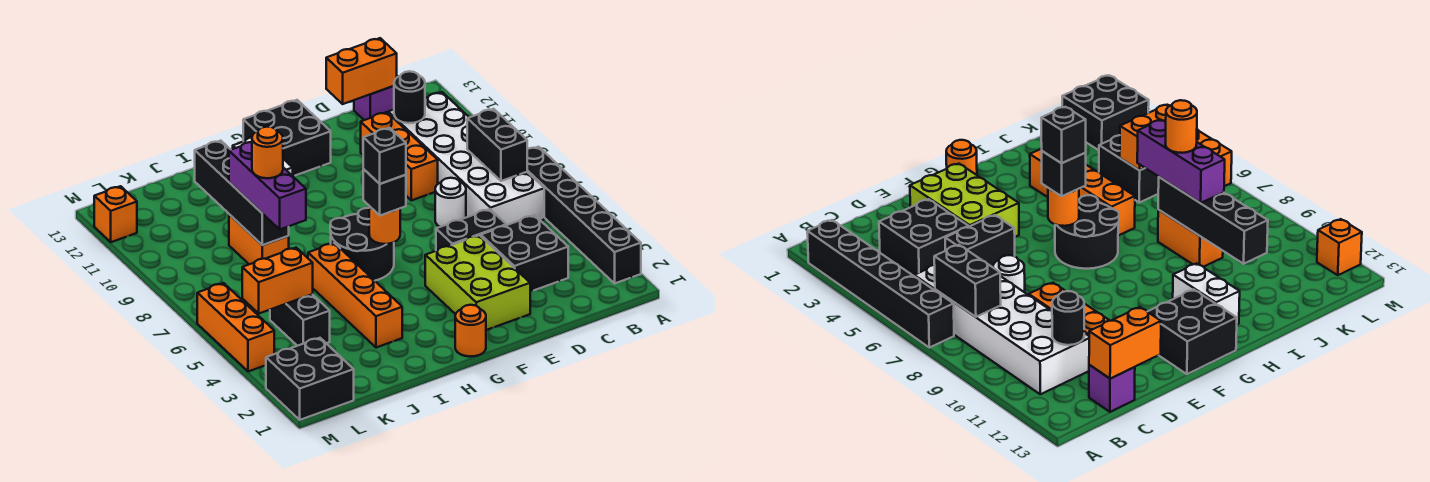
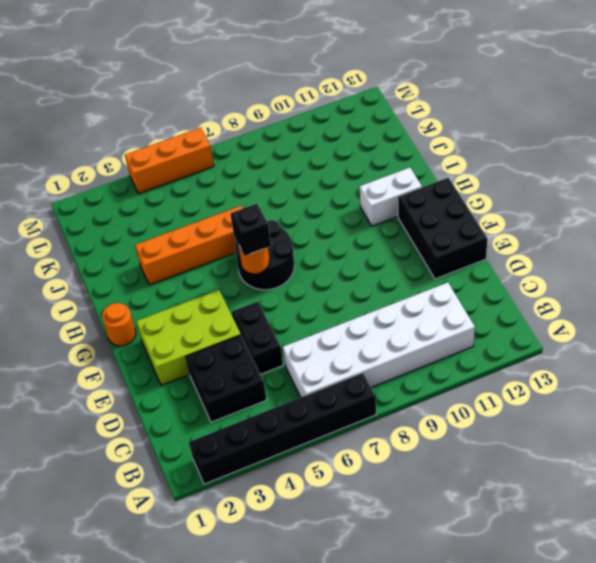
black brick E12:G13 level 1 -> black brick F12:G13 level 1
none -> purple brick C13 level 1
none -> white round brick D7 level 1
none -> orange brick D9:D11 level 1

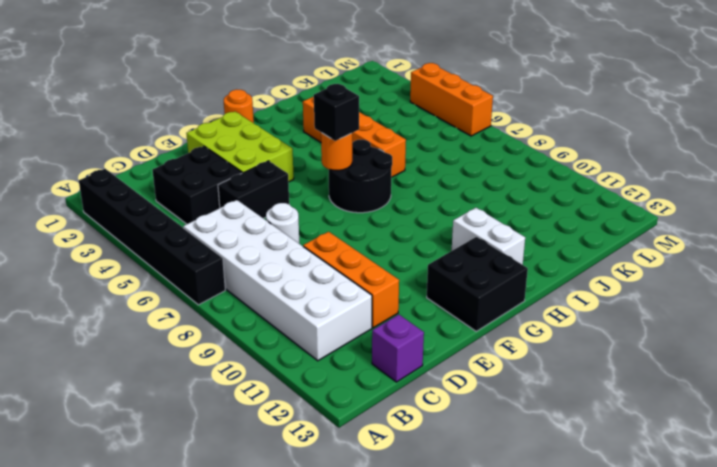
none -> orange brick J8:J9 level 1
none -> black brick K4:K5 level 1
none -> black brick L1:M2 level 1

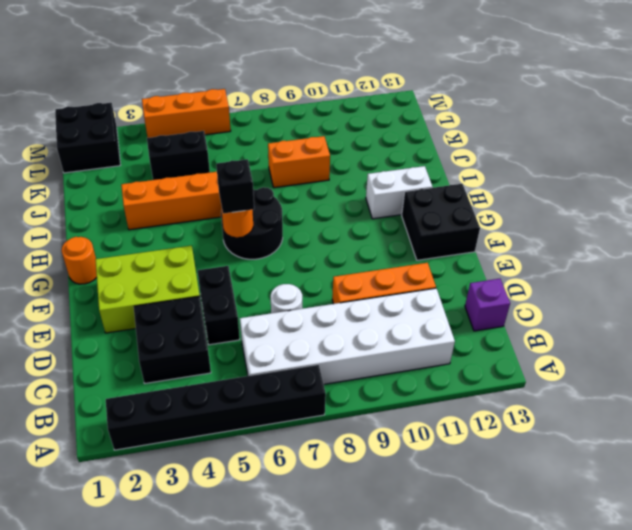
none -> orange brick M12 level 1
none -> black brick B7:B8 level 2
none -> black round brick C11 level 2

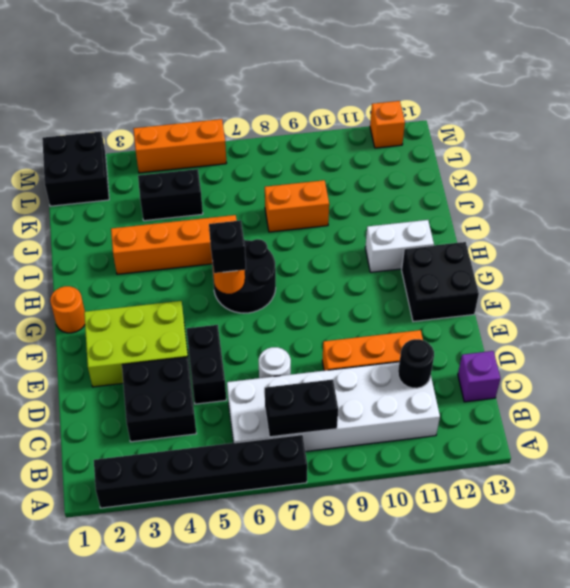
none -> orange brick C13:D13 level 2
none -> black brick J8:J11 level 2
none -> orange brick K5:L5 level 2

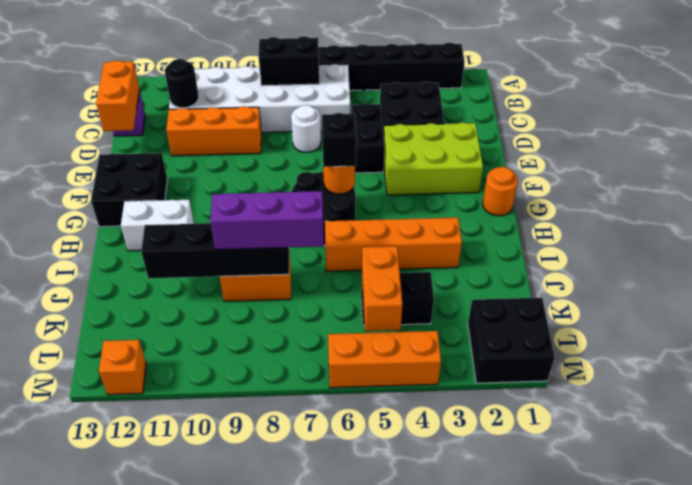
none -> black brick G6 level 4
none -> orange round brick J8 level 4

